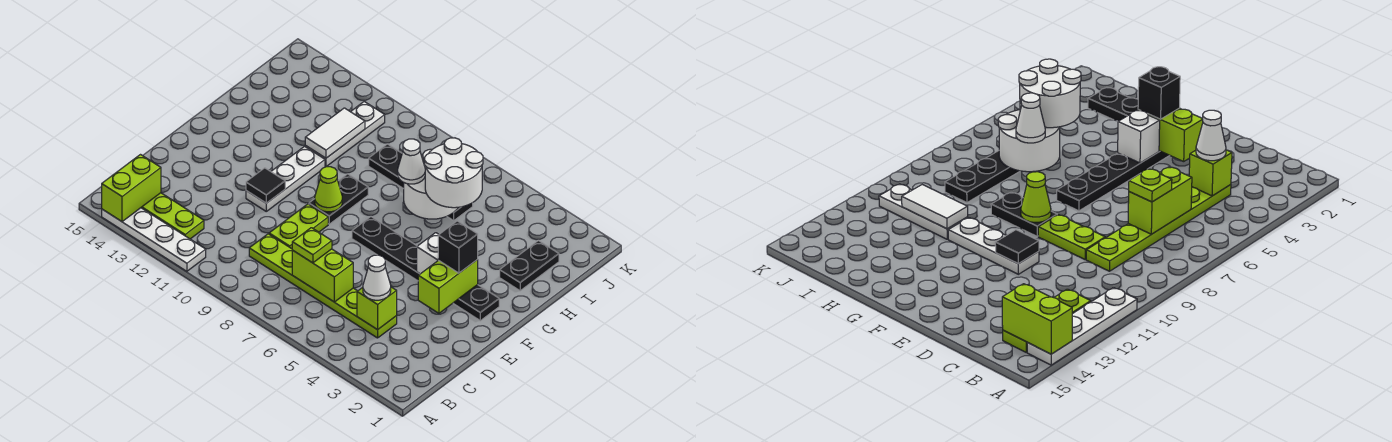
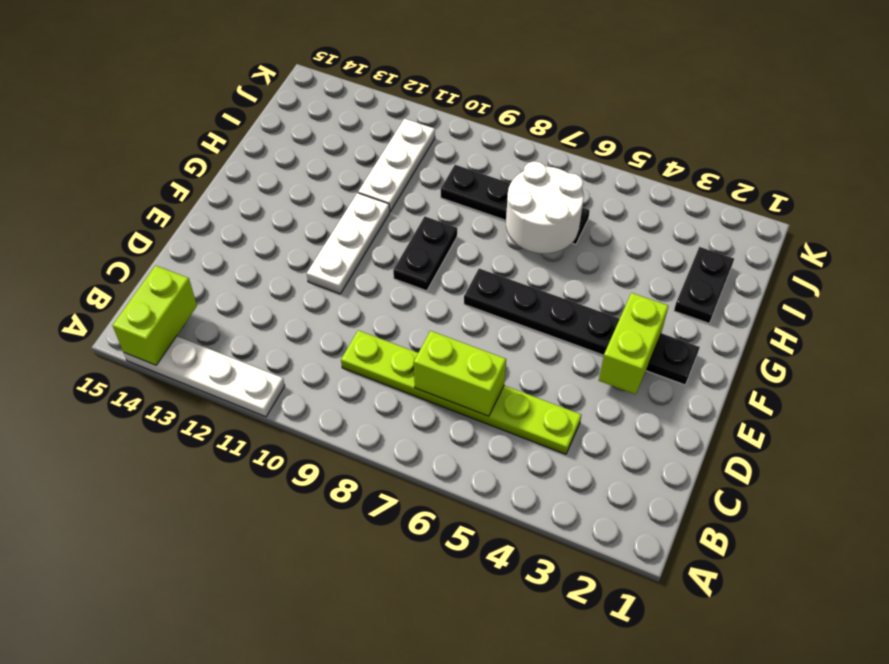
none -> lime plate B12:B14 level 1
none -> lime plate D9:E9 level 1
none -> lime brick C4 level 2

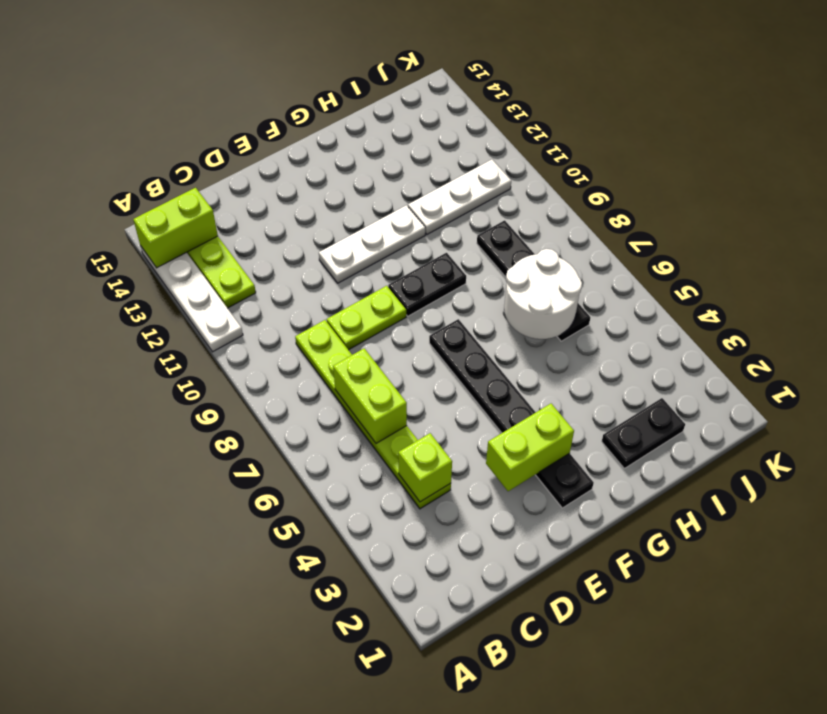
none -> black tile E11 level 2
none -> white brick F4 level 2
none -> lime cone F9 level 2

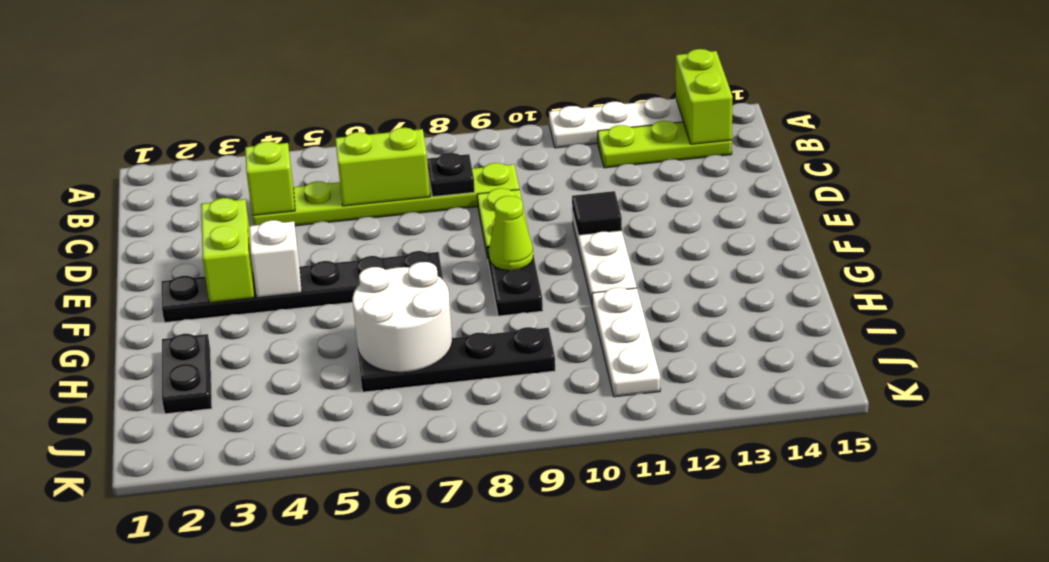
black plate C8 level 2 -> none
none -> white tile H11:I11 level 2
none -> white cone C4 level 3
none -> lime plate C7 level 3

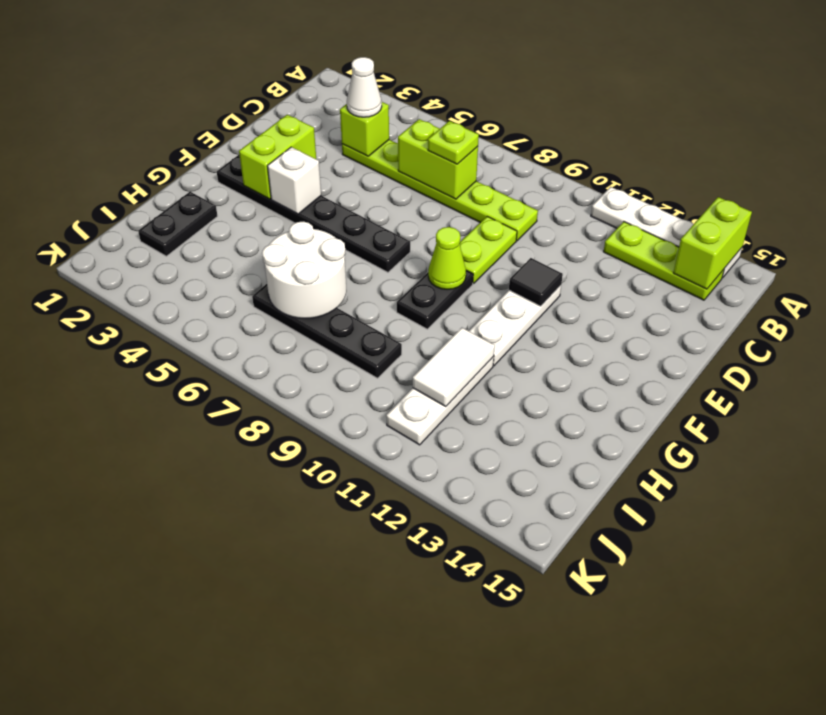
none -> black brick F3 level 3
none -> white round brick H5:I6 level 3
none -> white cone H7 level 3

